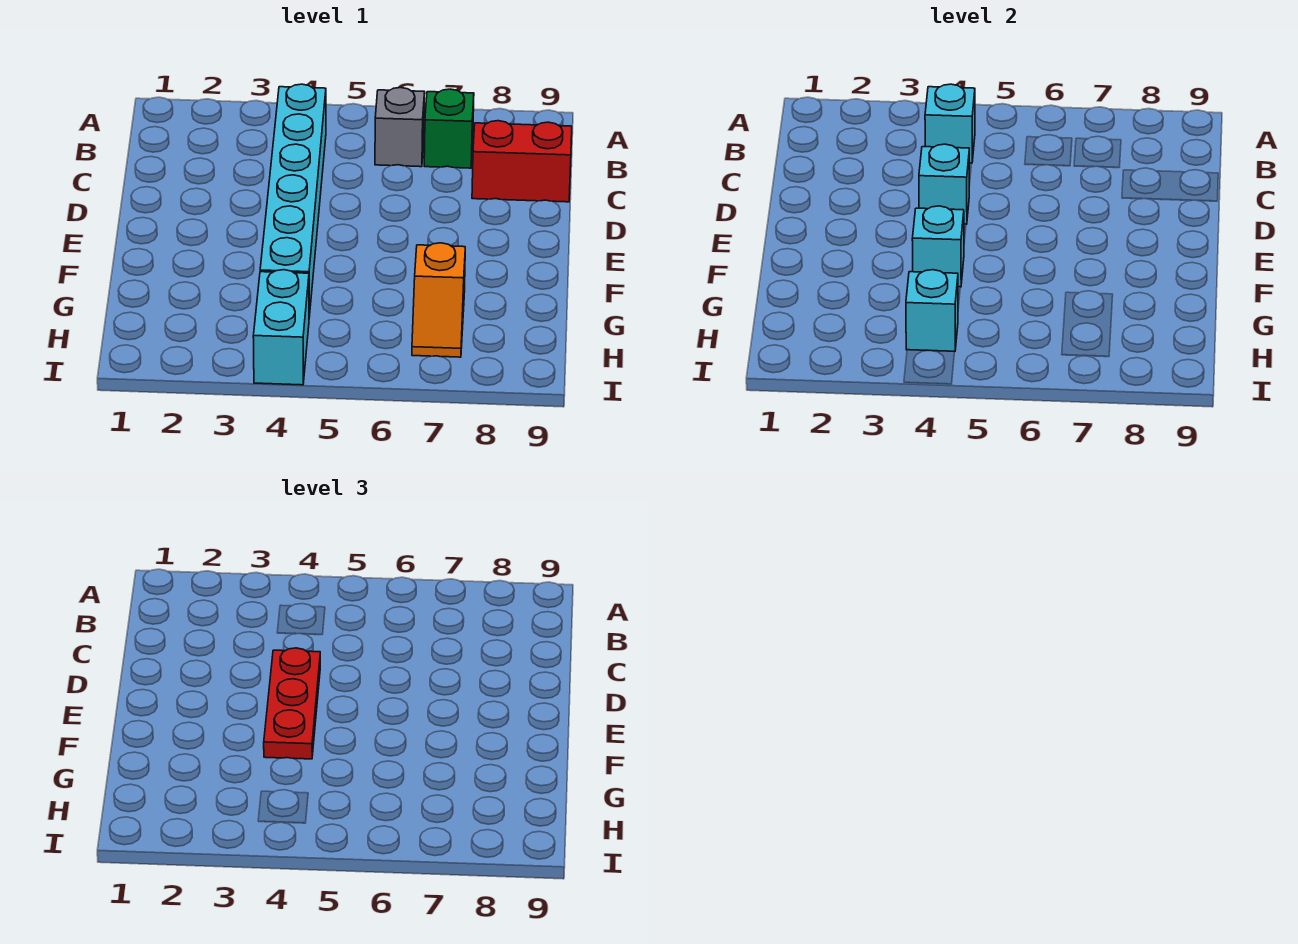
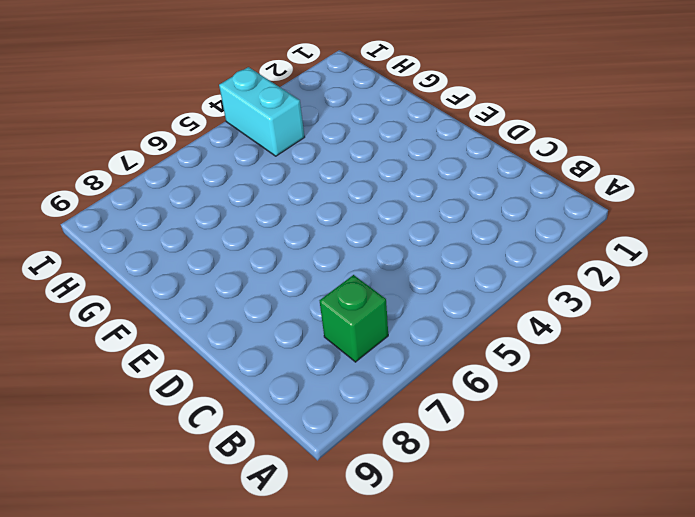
none -> cyan brick B4:G4 level 1
none -> grey brick B6 level 1

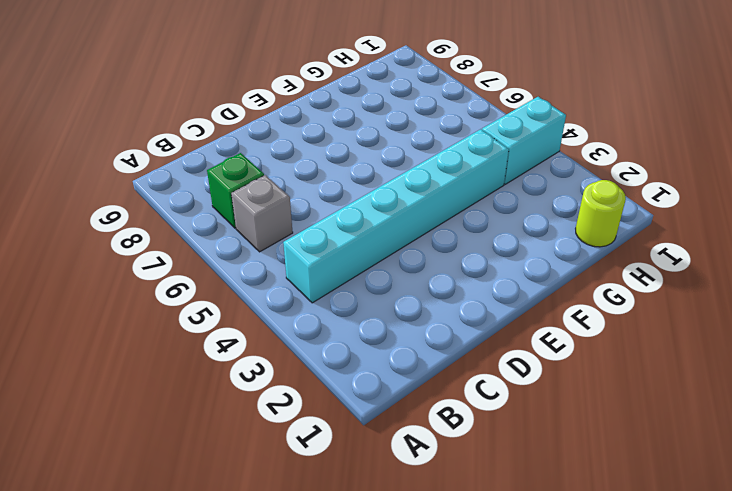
lime round brick H1 level 1 -> none
none -> red brick C8:C9 level 1
none -> orange slope G7:H7 level 1 top G

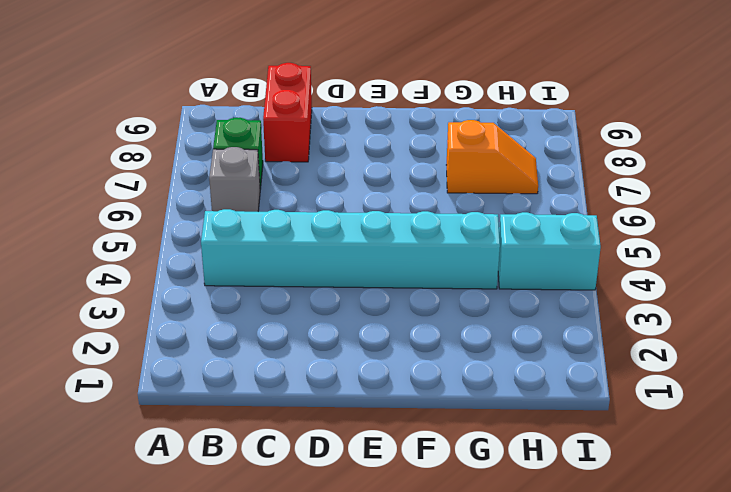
none -> cyan brick B4 level 2
none -> cyan brick D4 level 2

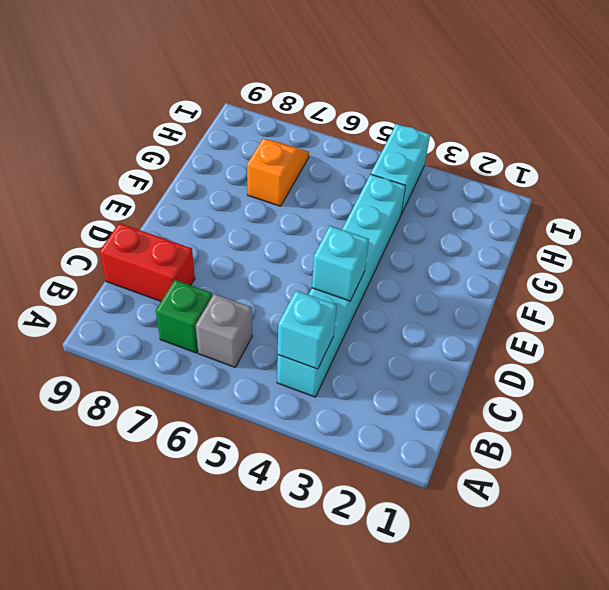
none -> cyan brick F4 level 2
none -> cyan brick H4 level 2

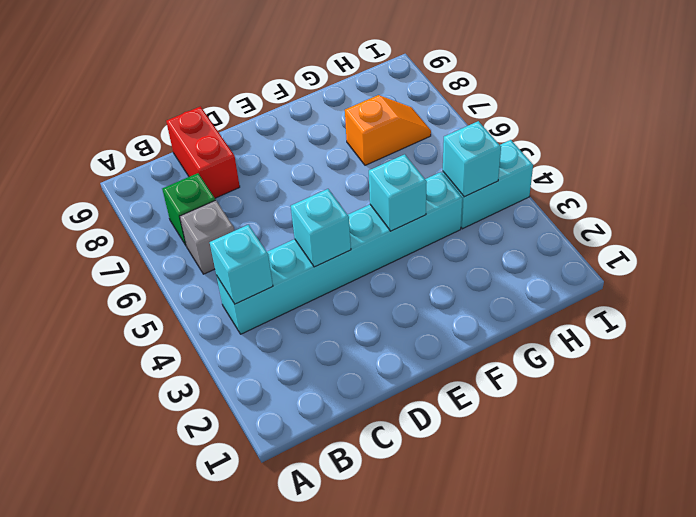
none -> red plate D4:F4 level 3

